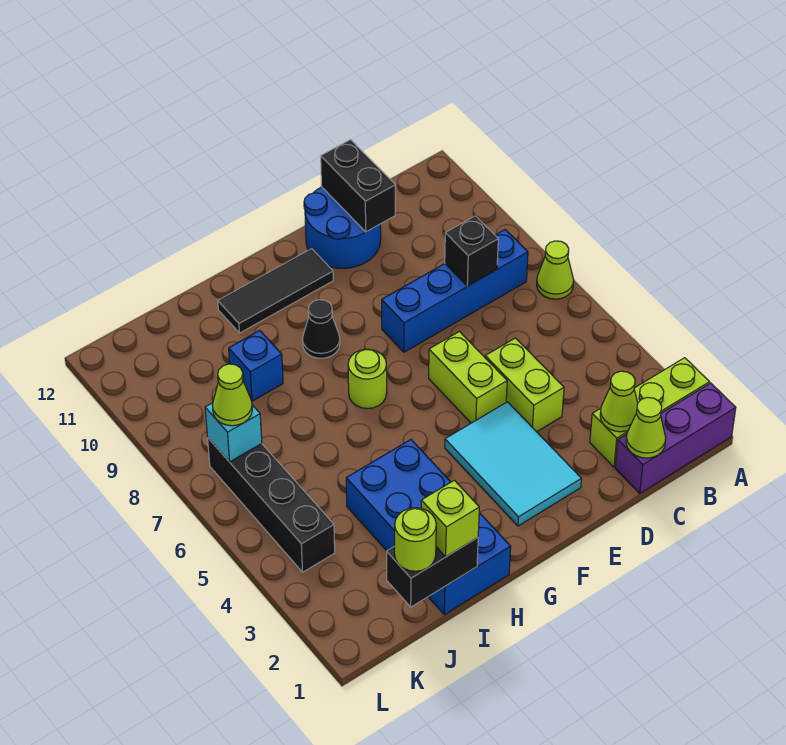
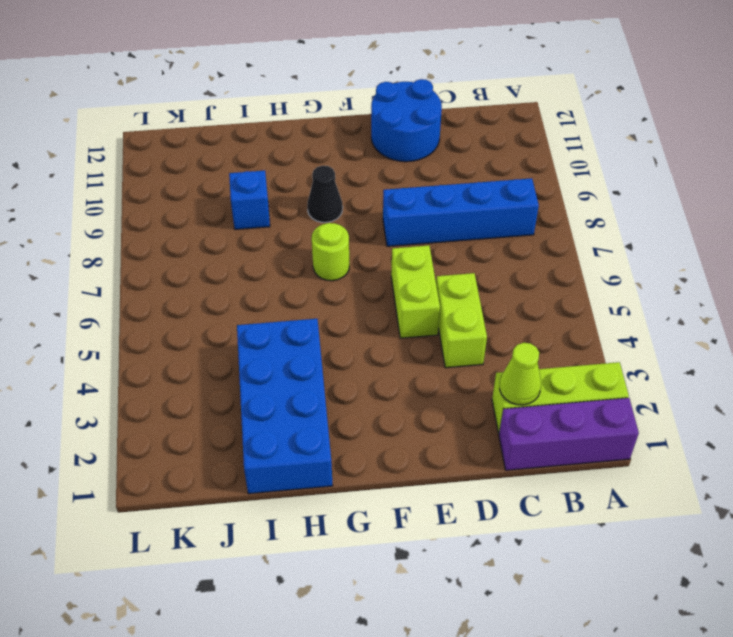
none -> lime cone A7 level 1
none -> cyan tile E2:F4 level 1
none -> black tile F11:H11 level 1

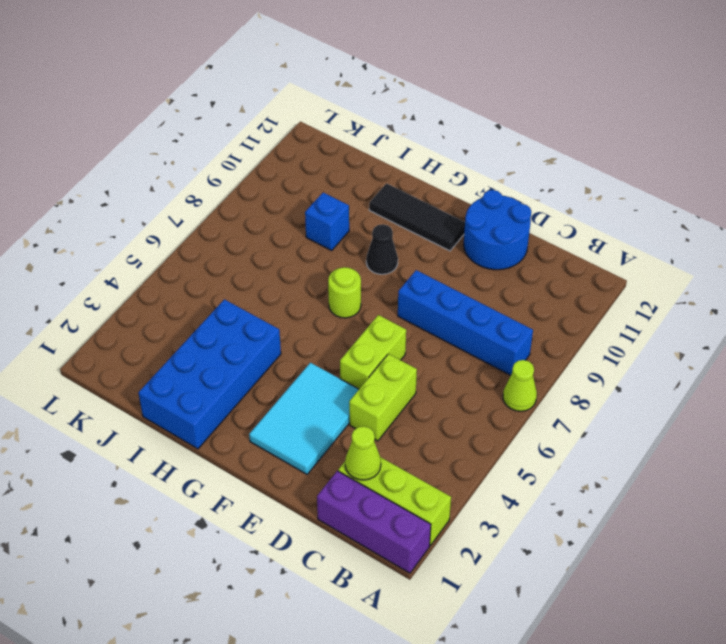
none -> black brick K4:K7 level 1
none -> lime cone C1 level 2
none -> black brick C8 level 2

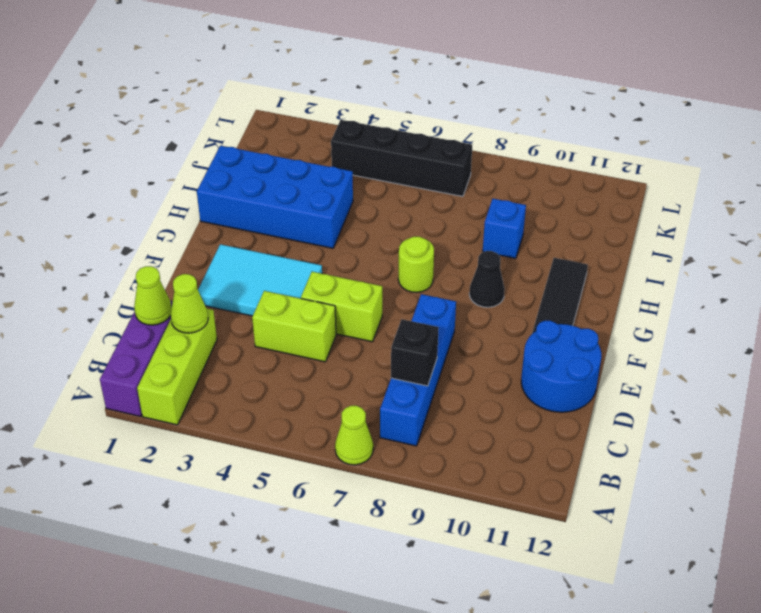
none -> black brick D11:D12 level 2
none -> black brick I1:J1 level 2
none -> cyan brick K7 level 2

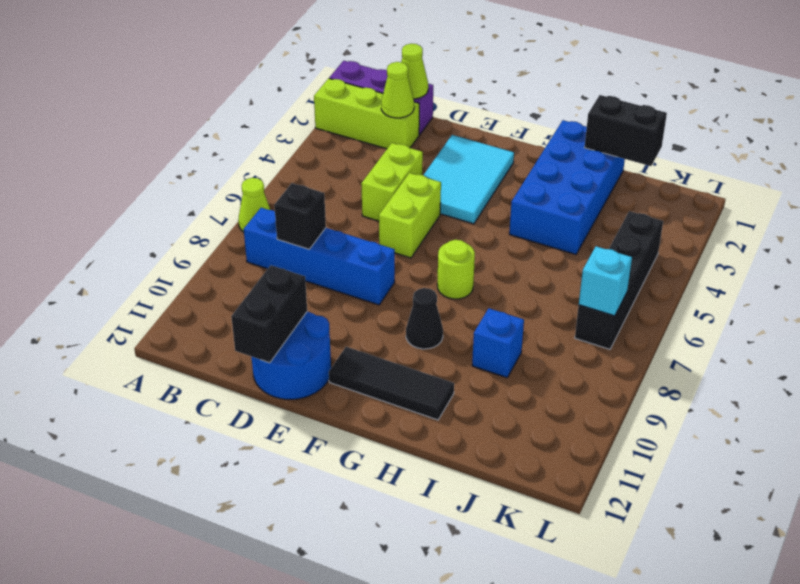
none -> lime brick I1 level 3
none -> lime round brick J1 level 3
none -> lime cone K7 level 3

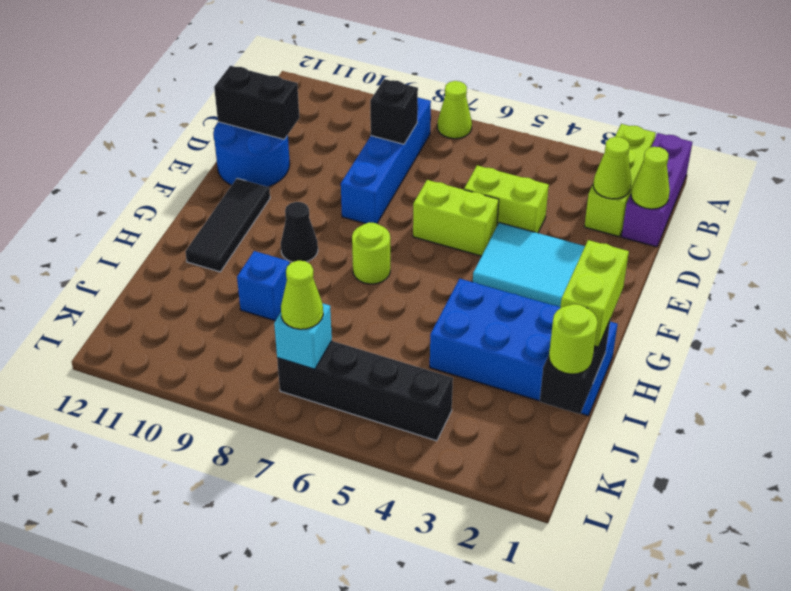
lime brick H1:I1 level 3 -> lime brick I1 level 3

